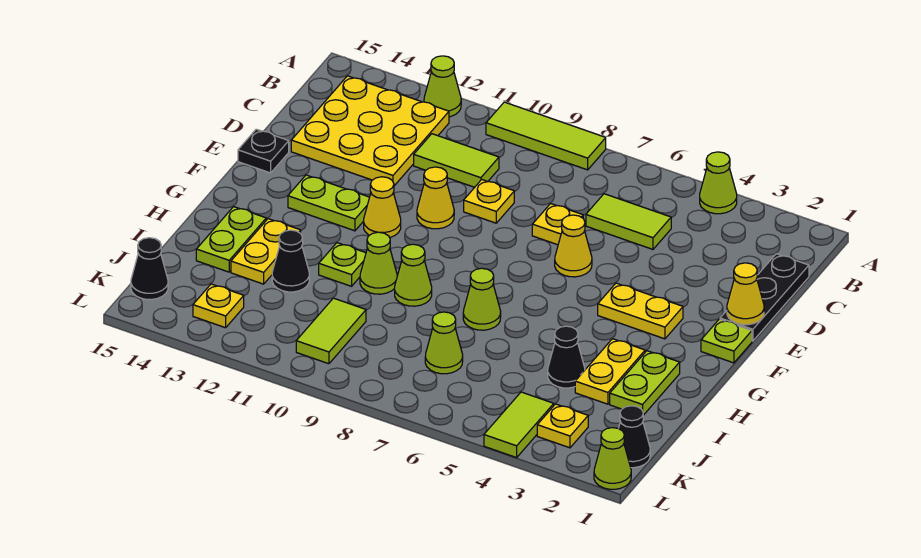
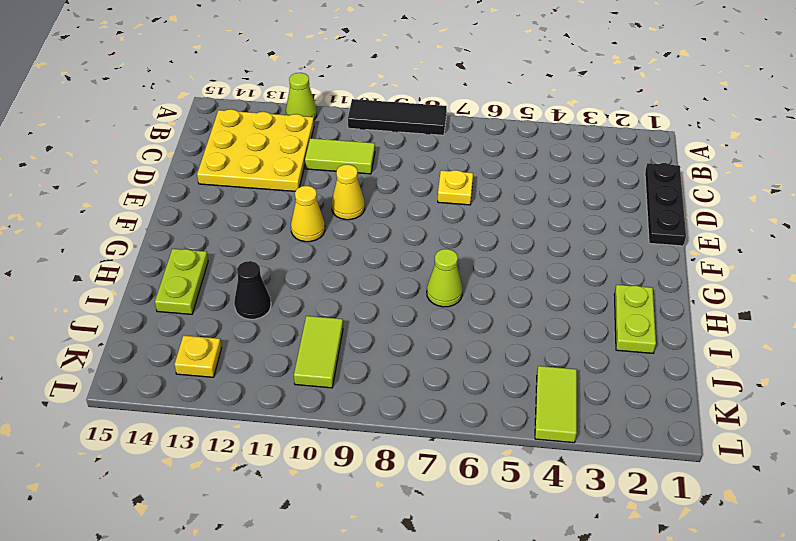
black tile A8:A10 level 1 -> lime tile A8:A10 level 1
none -> lime cone A4 level 1
none -> lime tile C5:C6 level 1
none -> yellow plate D9 level 1
none -> yellow cone E6 level 1

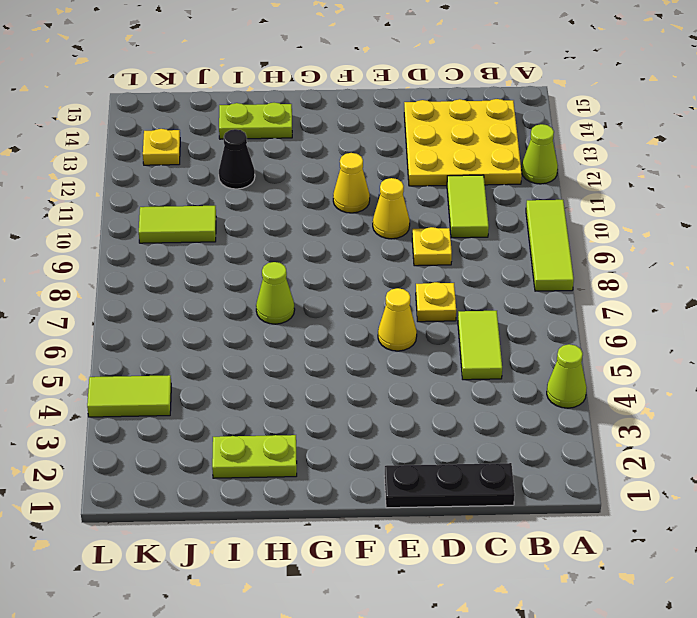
none -> black plate E15 level 1
none -> lime plate F1 level 1
none -> yellow plate F3:F4 level 1
none -> lime plate F12:F13 level 1

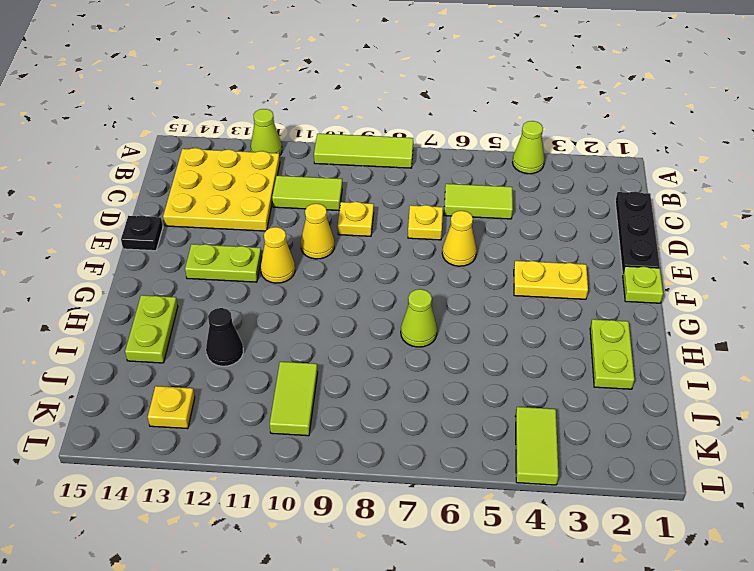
none -> yellow plate H3:I3 level 1
none -> lime cone H9 level 1
none -> lime cone H10 level 1
none -> lime plate H11 level 1

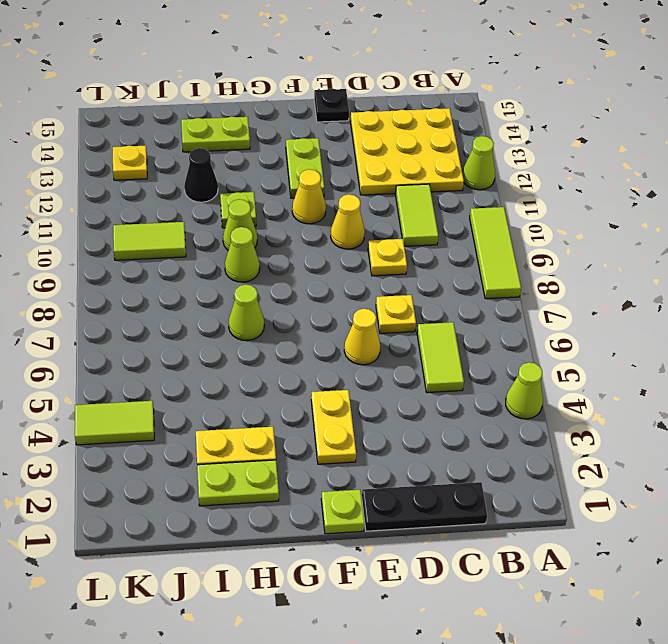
none -> yellow plate H13:I13 level 1
none -> black cone I4 level 1
none -> lime cone J7 level 1
none -> black cone K1 level 1

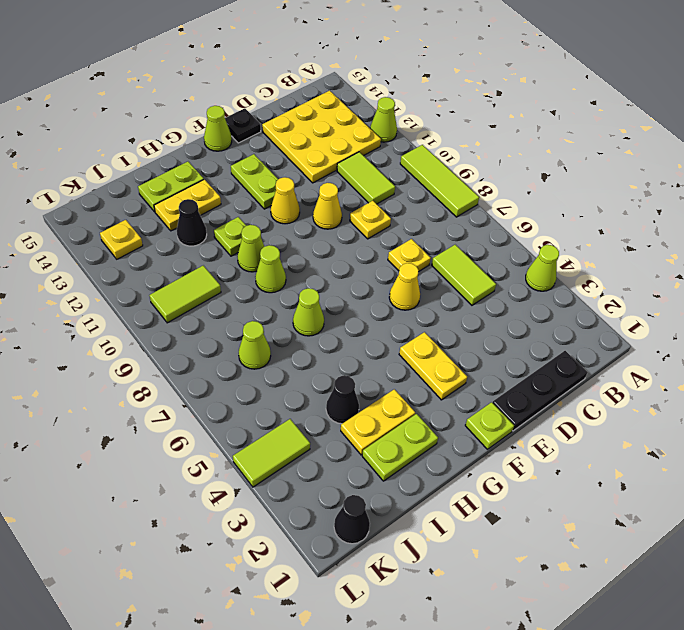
lime cone F15 level 1 -> lime cone L1 level 1
none -> yellow plate K3 level 1
none -> black cone K15 level 1
none -> yellow cone E1 level 2

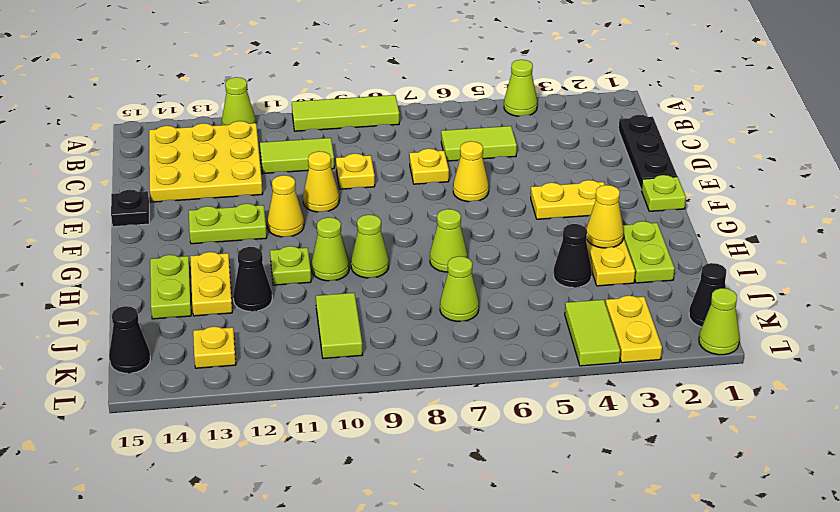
yellow cone H3 level 2 -> yellow cone E1 level 2
yellow plate K3:L3 level 1 -> yellow plate K3 level 1

